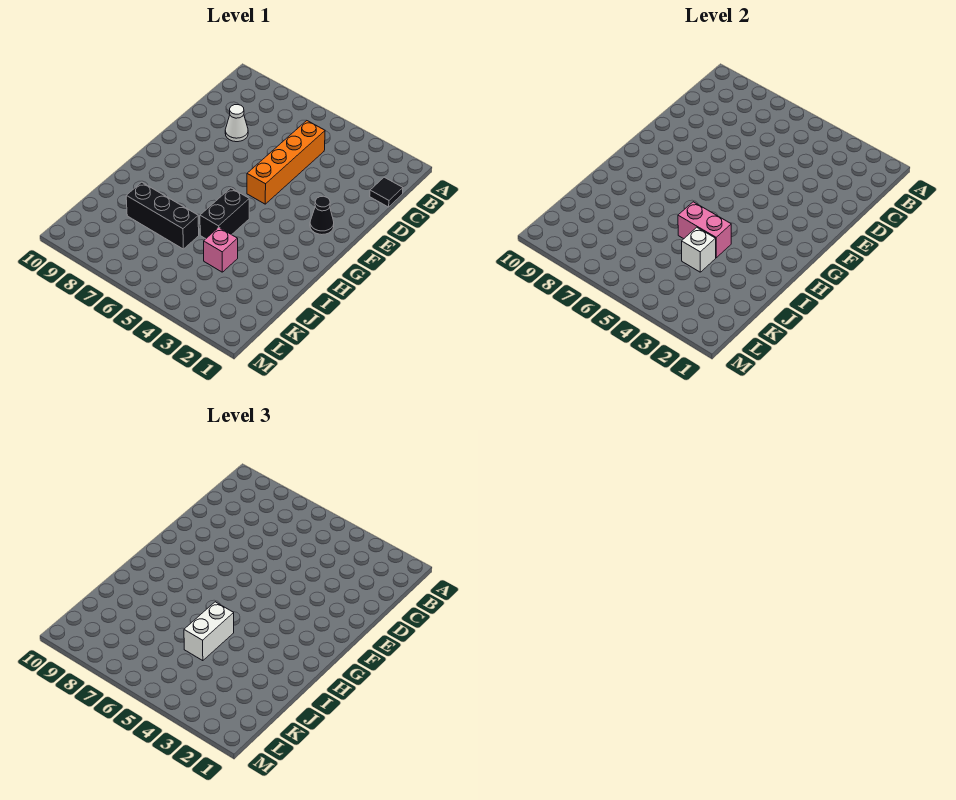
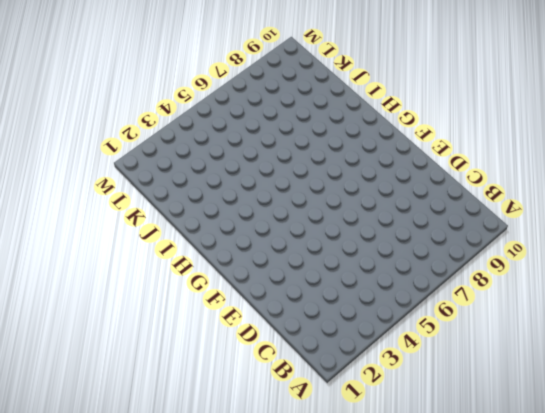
none -> black tile C1 level 1
none -> orange brick C5:F5 level 1

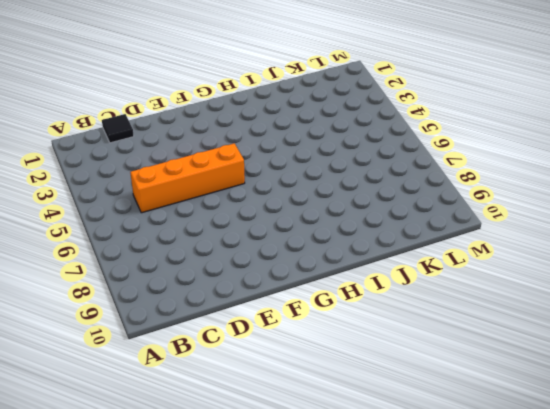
none -> white cone D8 level 1
none -> black cone F2 level 1

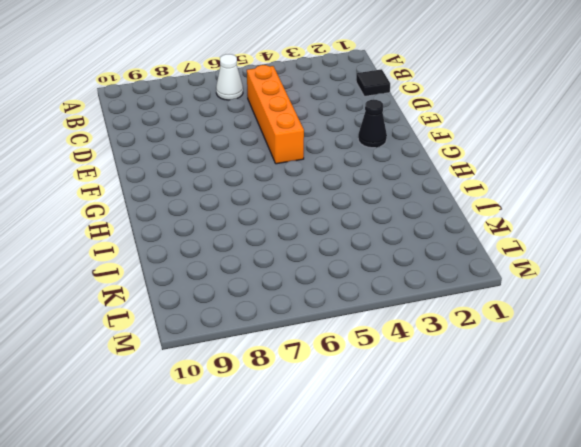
white cone B6 level 1 -> white cone D8 level 1
none -> black brick H5:I5 level 1
none -> pink brick J4 level 1

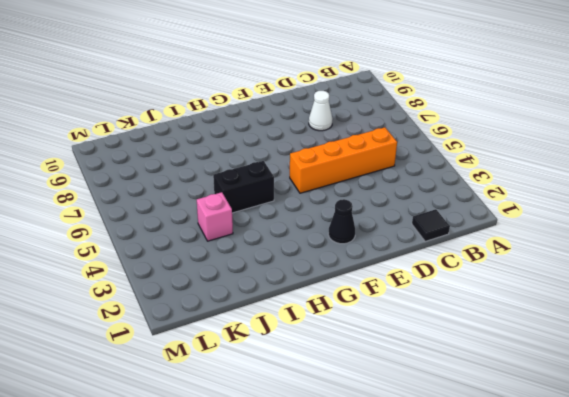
none -> black brick J6:J8 level 1
none -> pink brick I4:I5 level 2

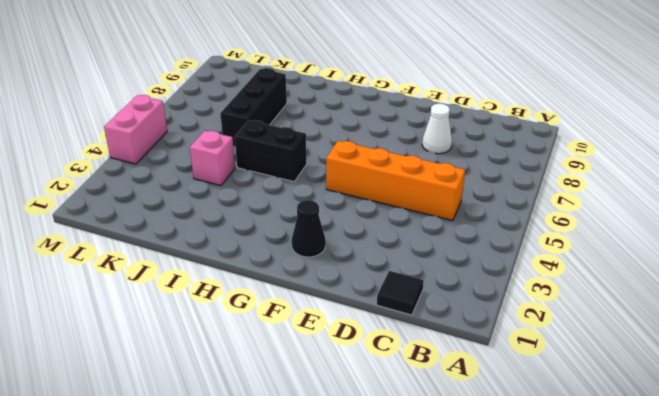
pink brick M4:M5 level 1 -> pink brick I4:I5 level 2
none -> white brick J4 level 2
none -> white brick I5:J5 level 3

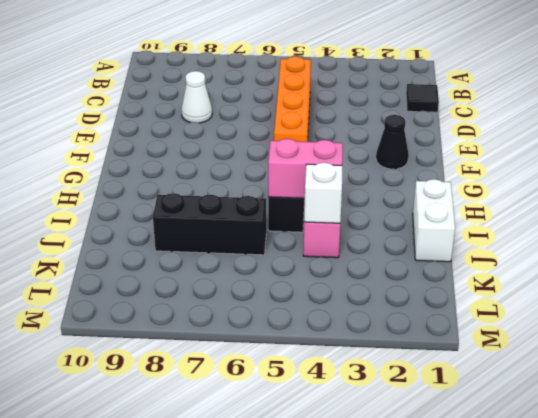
white brick I1:J1 level 1 -> white brick I5:J5 level 3

